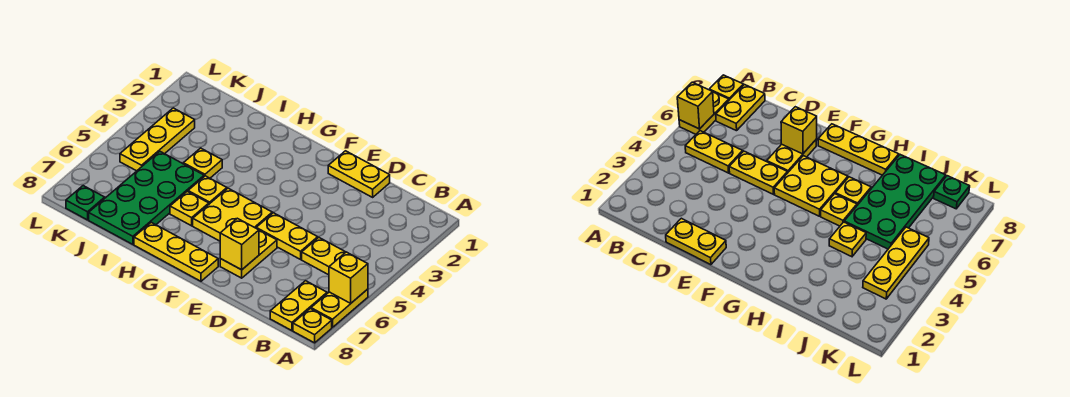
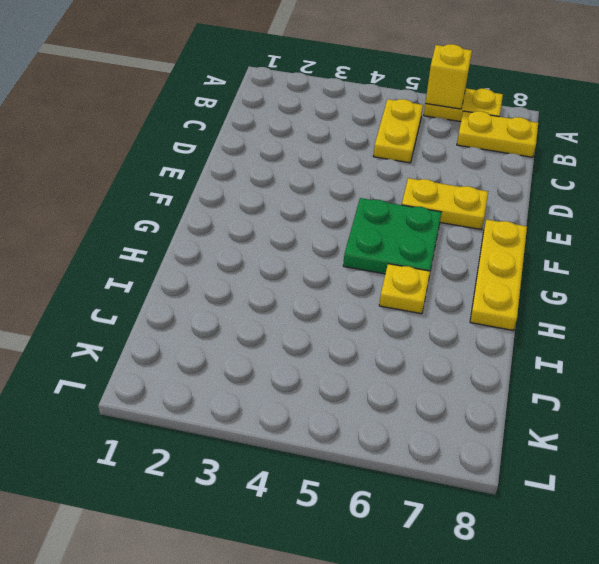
green plate F5:G6 level 1 -> yellow plate F5:G6 level 1
none -> yellow plate A8 level 1
none -> yellow plate D1:E1 level 1
none -> yellow plate D5:E5 level 1

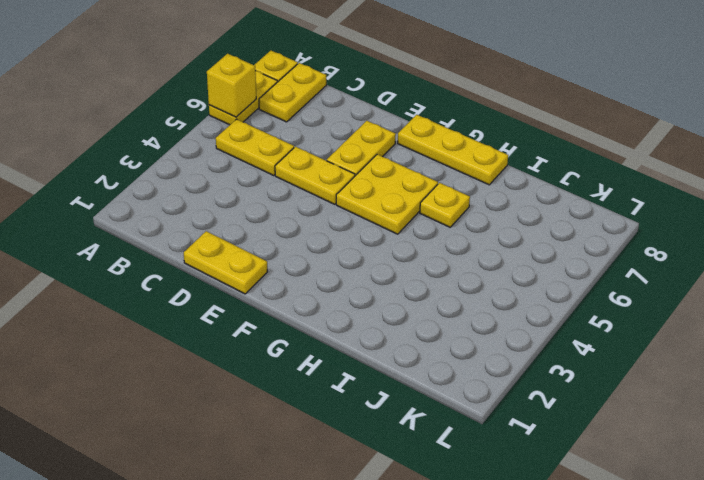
none -> yellow plate H5 level 1
none -> yellow plate I4 level 1
none -> green plate I5:J8 level 1

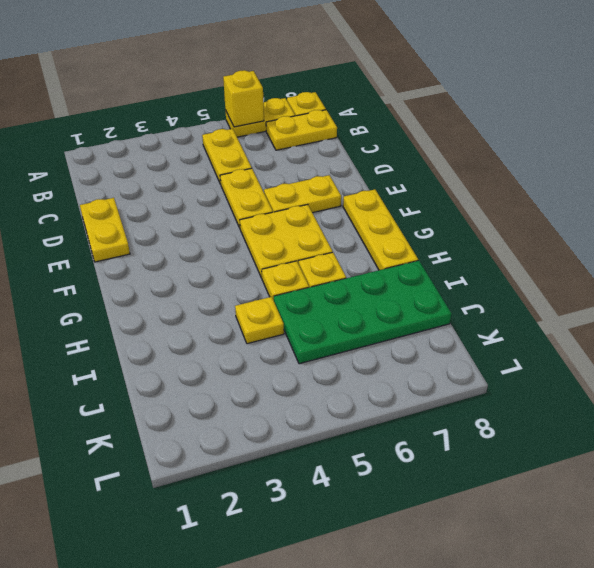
none -> yellow plate K3:K5 level 1
none -> green plate K8 level 1
none -> yellow brick E7 level 2

